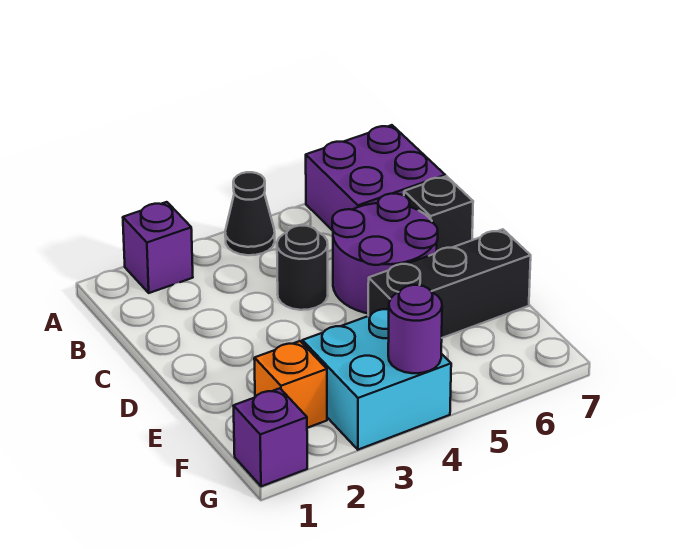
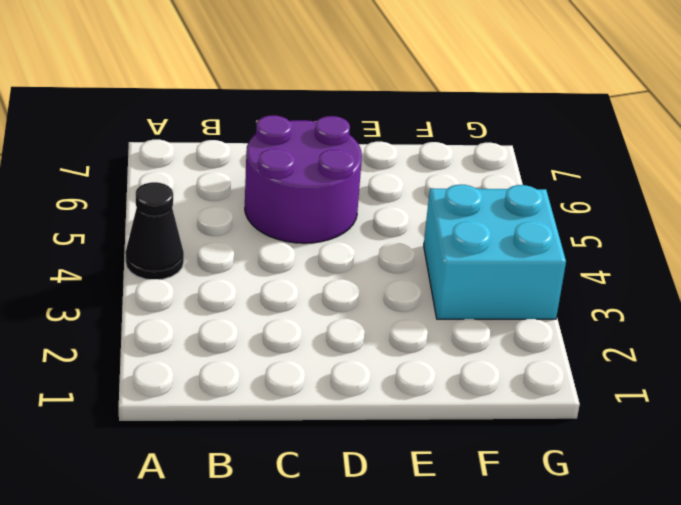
none -> purple brick A2 level 1
none -> purple brick A6:B7 level 1

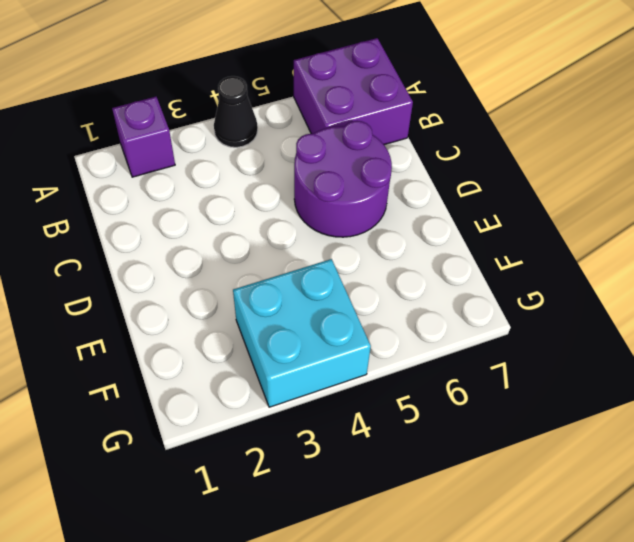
none -> black round brick C4 level 1
none -> black brick C7 level 1

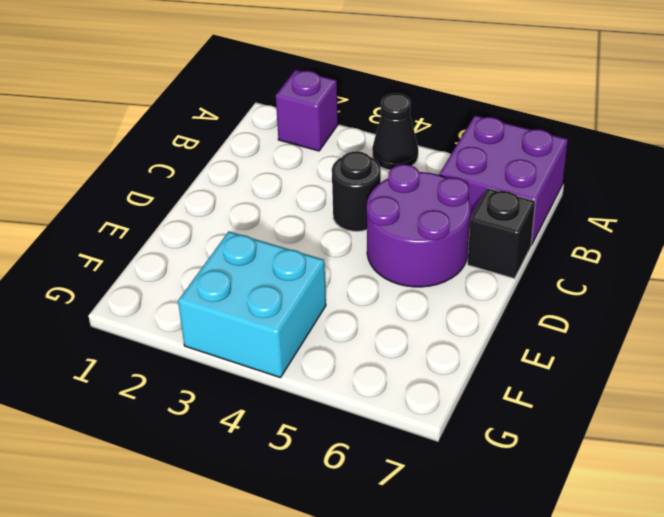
none -> black brick E5:E7 level 1
none -> orange brick F2 level 1

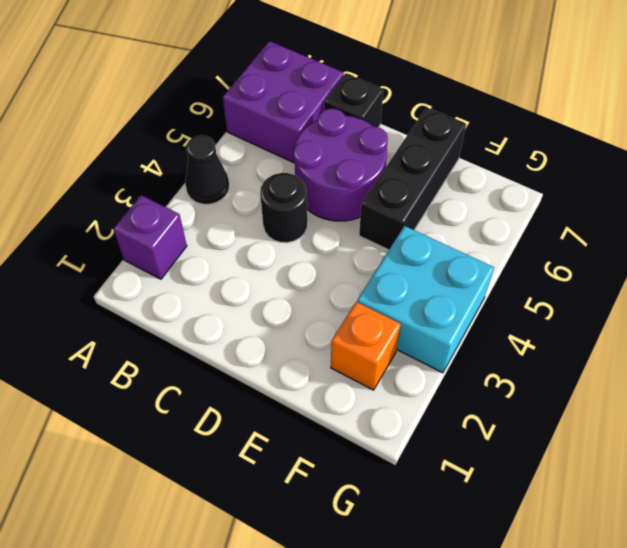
none -> purple brick G1 level 1
none -> purple round brick G4 level 2

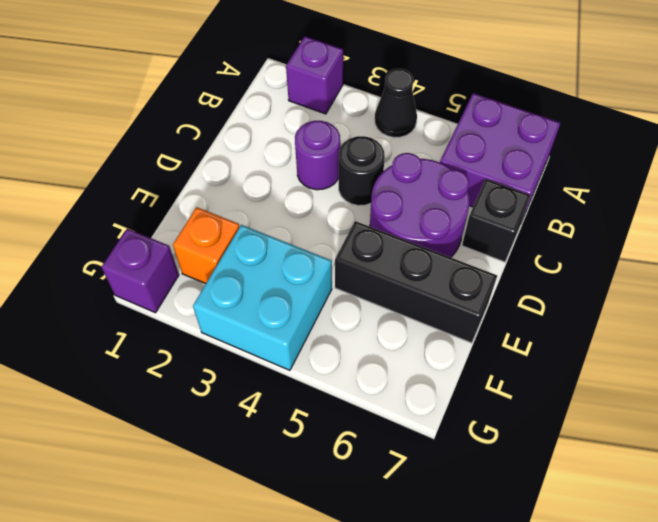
purple round brick C3 level 1 -> purple round brick G4 level 2

